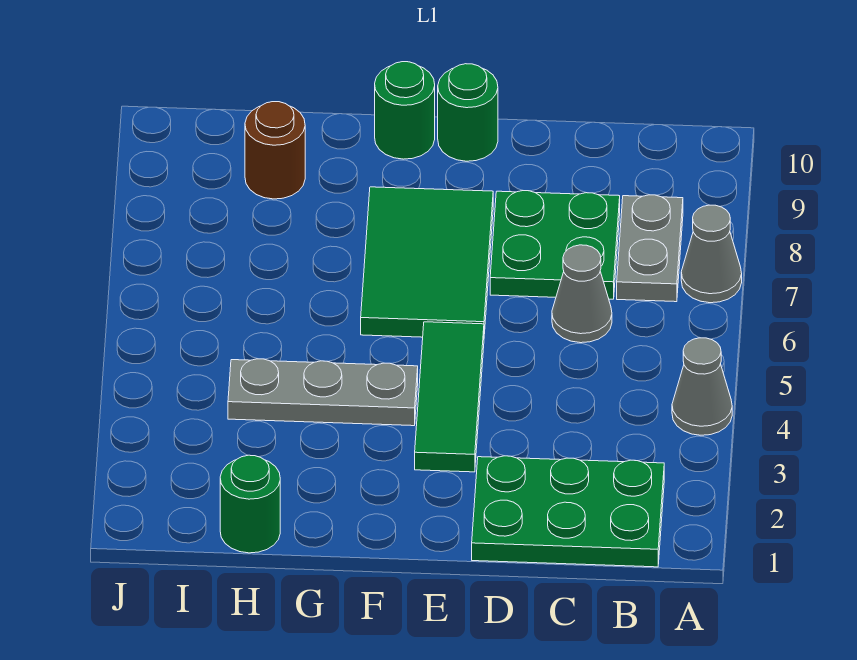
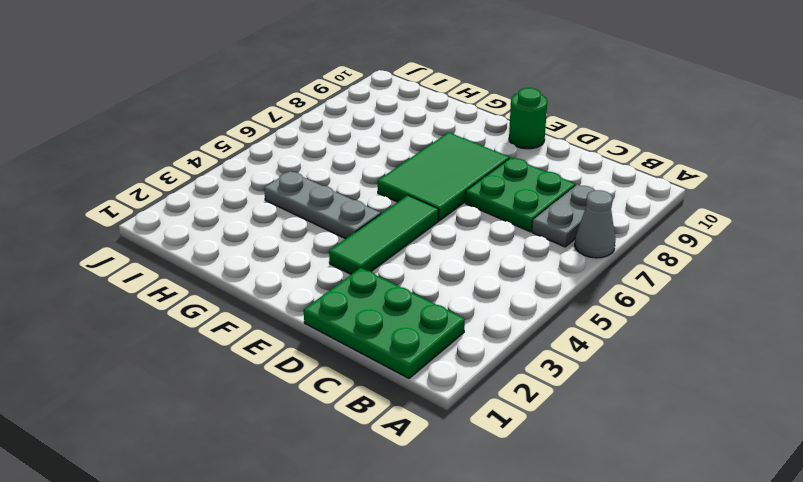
none -> grey cone A4 level 1
none -> grey cone C6 level 1
none -> green round brick F10 level 1

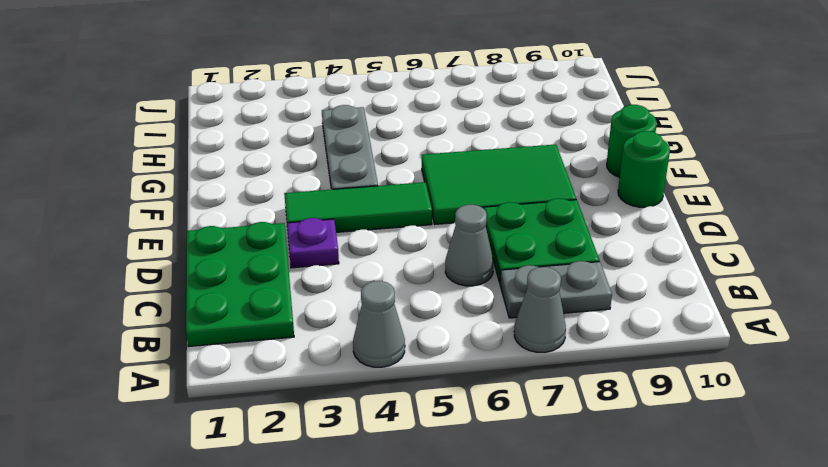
purple plate D3 level 1 -> none
none -> green round brick H1 level 1
none -> brown round brick H9 level 1

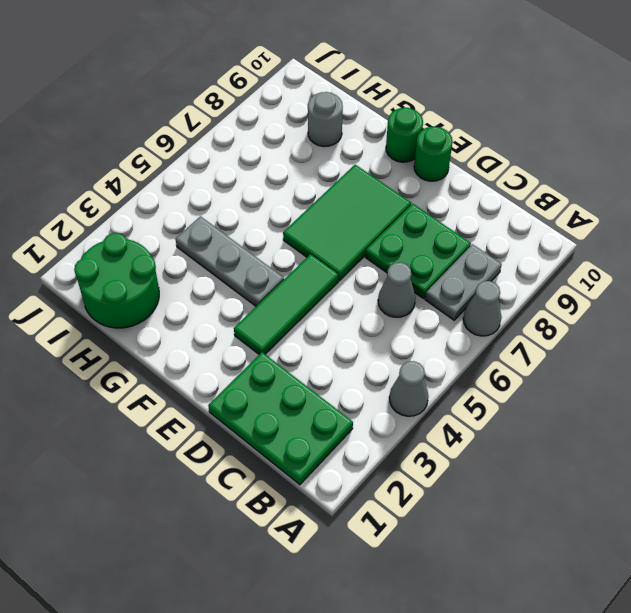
green round brick H1:I2 level 1 -> green round brick H1 level 1
grey round brick H9 level 1 -> brown round brick H9 level 1

